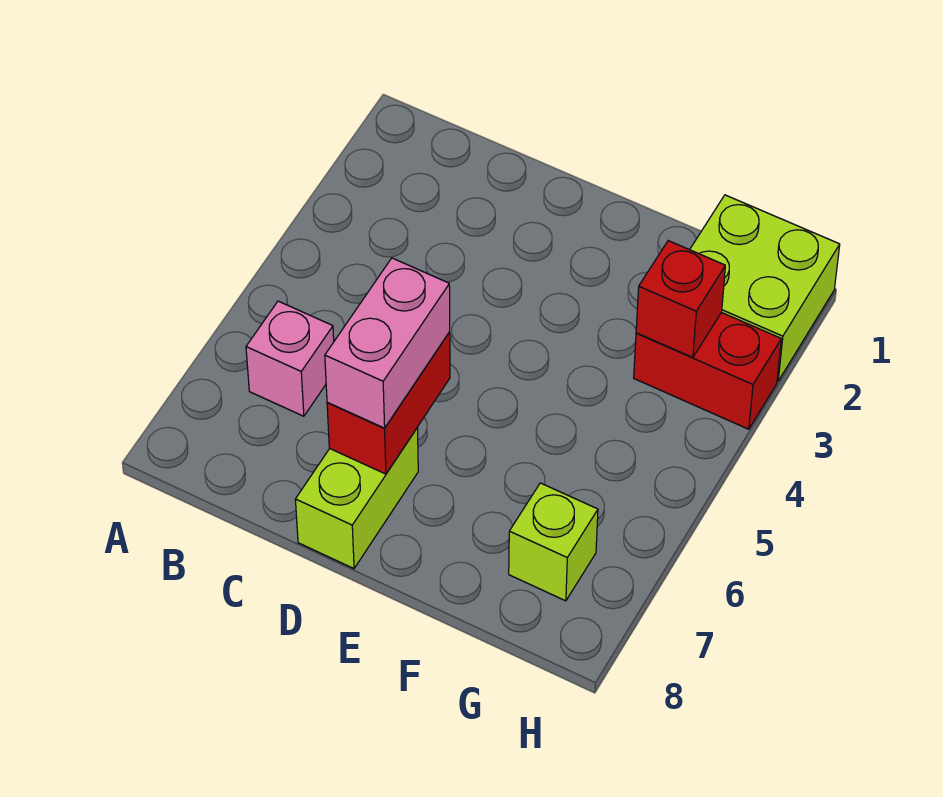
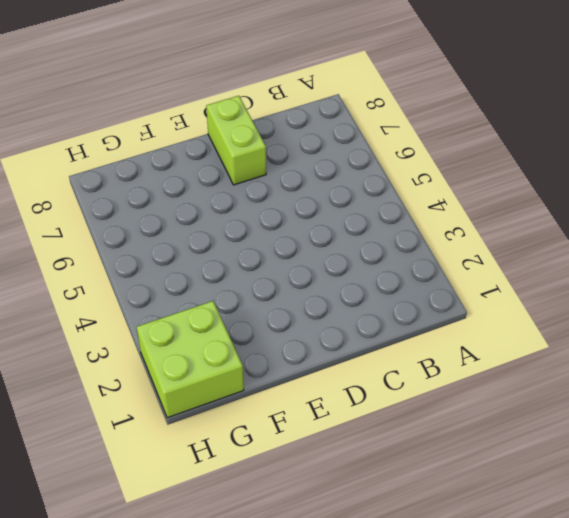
none -> pink brick B6 level 1
none -> red brick G3:H3 level 1

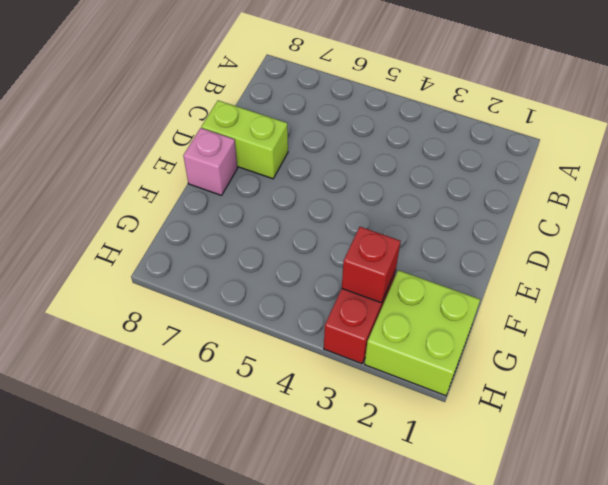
pink brick E8 level 1 -> pink brick B6 level 1
none -> lime brick G7 level 1
none -> red brick D6:D7 level 2

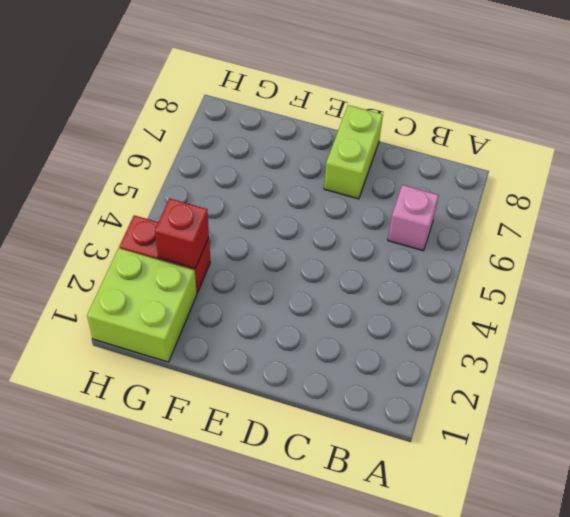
none -> lime brick G7 level 1
none -> red brick D6:D7 level 2

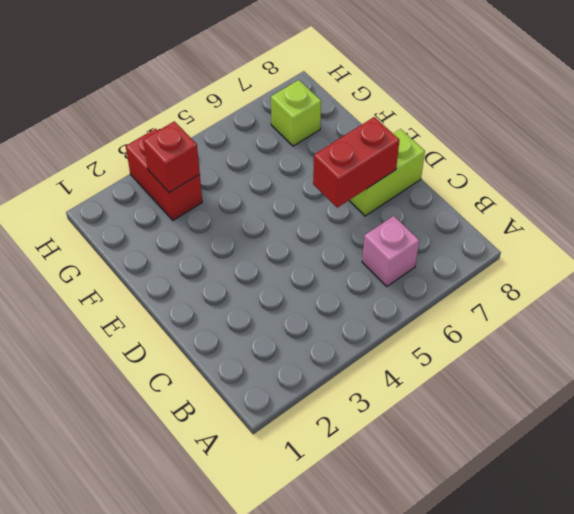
none -> lime brick G1:H2 level 1
none -> pink brick D6:D7 level 3

